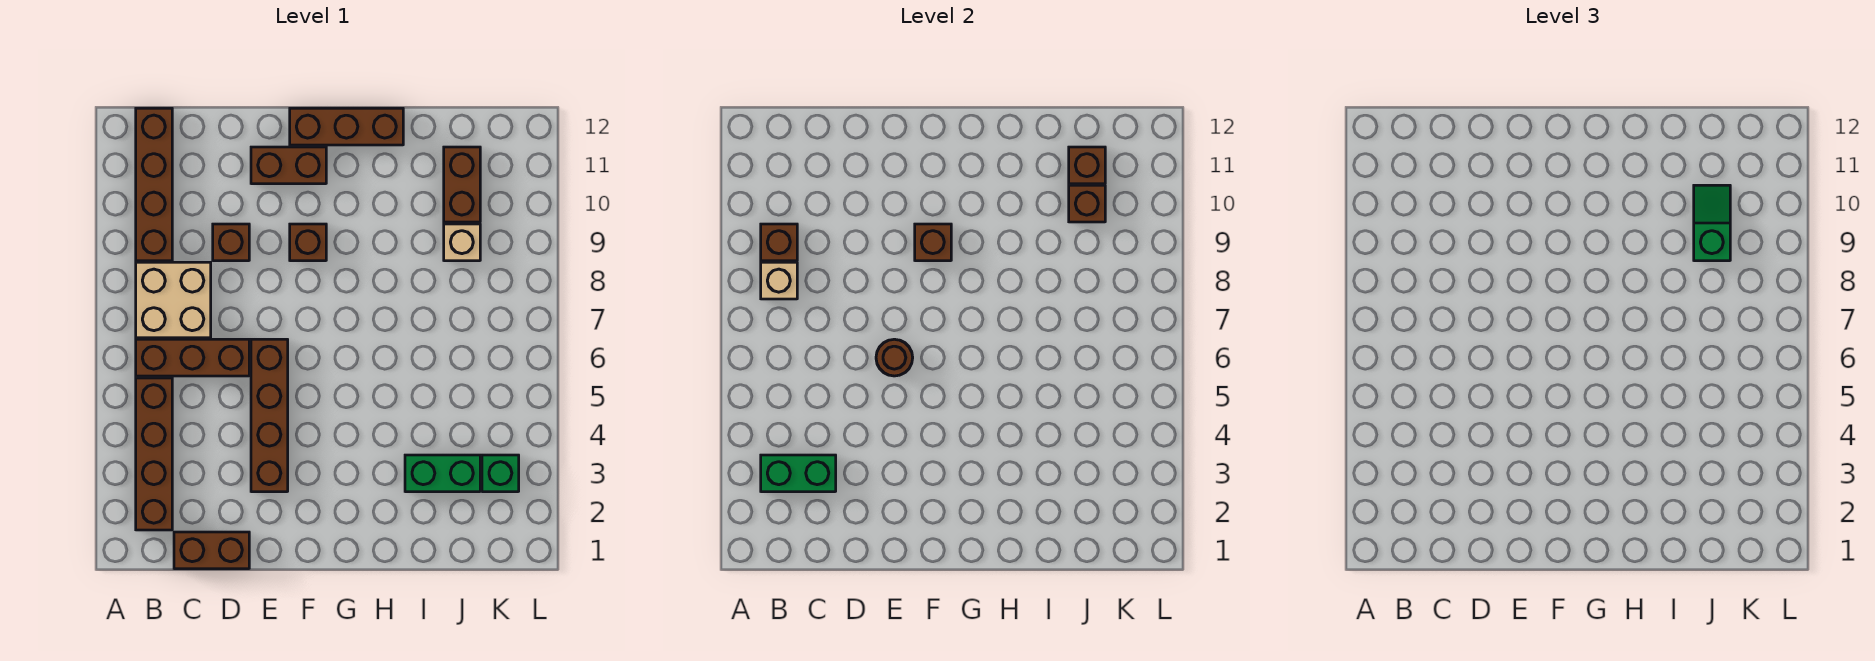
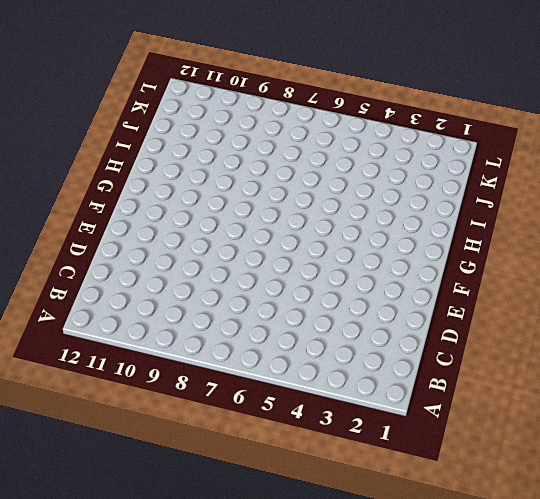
none -> brown brick B2:B5 level 1
none -> brown brick B6:D6 level 1
none -> tan brick B7:C8 level 1

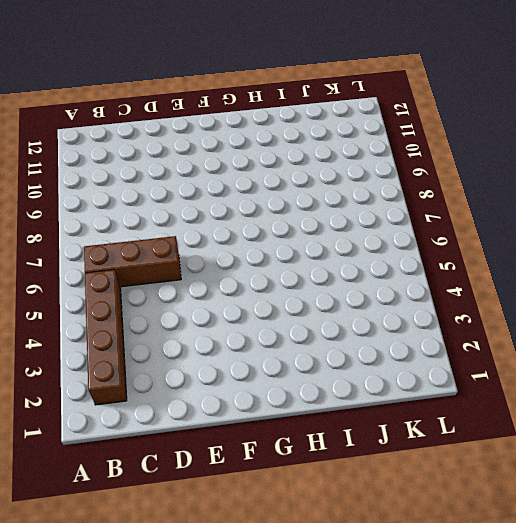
none -> tan brick B7:C8 level 1
none -> brown brick B9:B12 level 1
none -> brown brick C1:D1 level 1

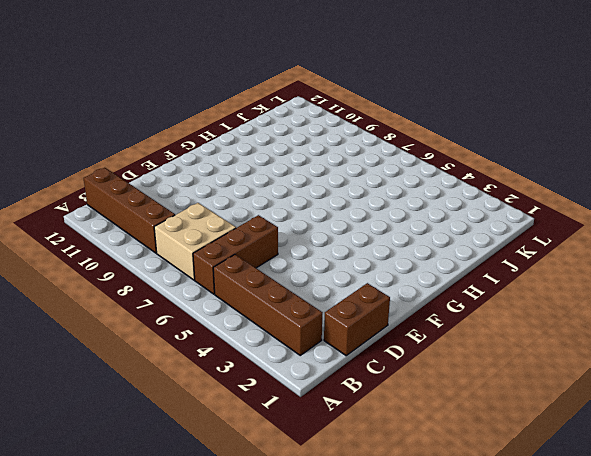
none -> brown brick D9 level 1
none -> brown brick E3:E6 level 1
none -> brown brick E11:F11 level 1

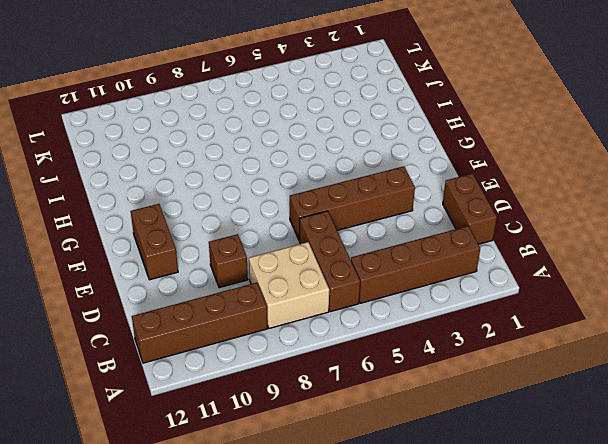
none -> brown brick F9 level 1
none -> brown brick F12:H12 level 1
none -> green brick I3:J3 level 1

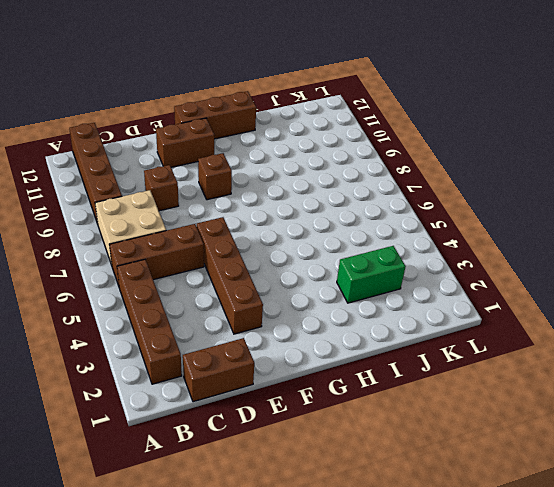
none -> tan brick J9 level 1
none -> brown brick J10:J11 level 1
none -> green brick K3 level 1

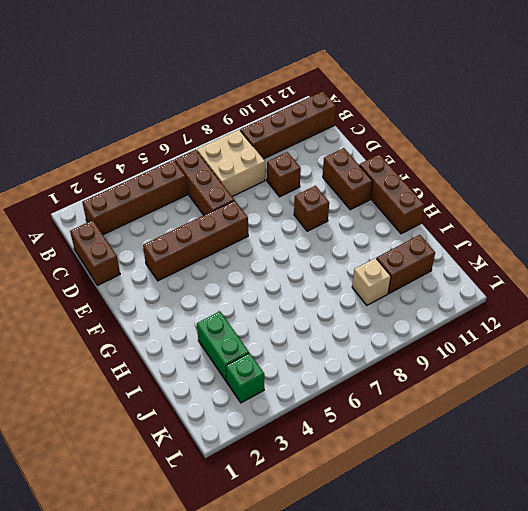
none -> green brick B3:C3 level 2
none -> tan brick B8 level 2
none -> brown brick B9 level 2

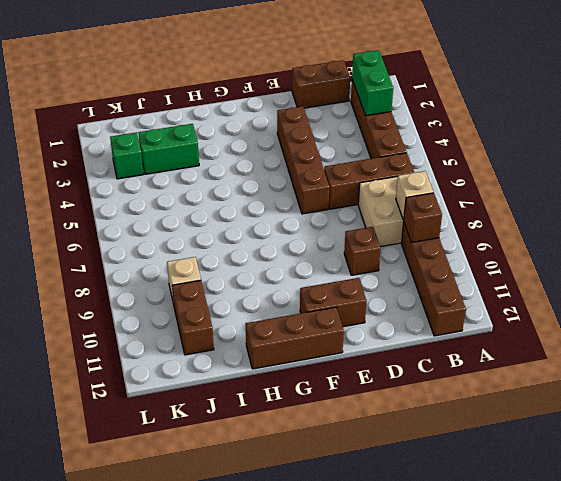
green brick B2:B3 level 2 -> green brick B3:C3 level 2
none -> brown brick F9 level 1
none -> brown round brick E6 level 2
none -> brown brick F9 level 2

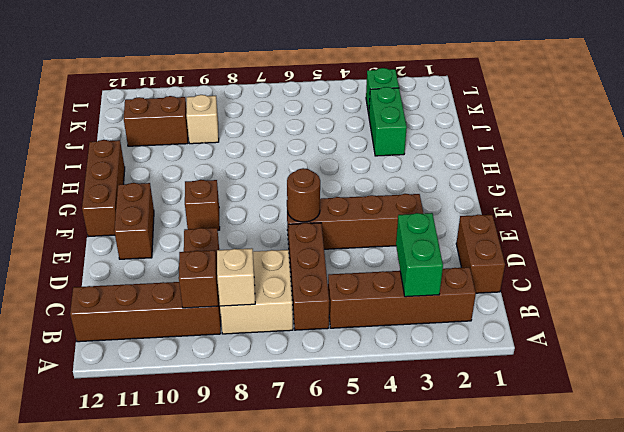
none -> brown brick F9 level 2
none -> brown brick J10 level 2
none -> brown brick J11 level 2

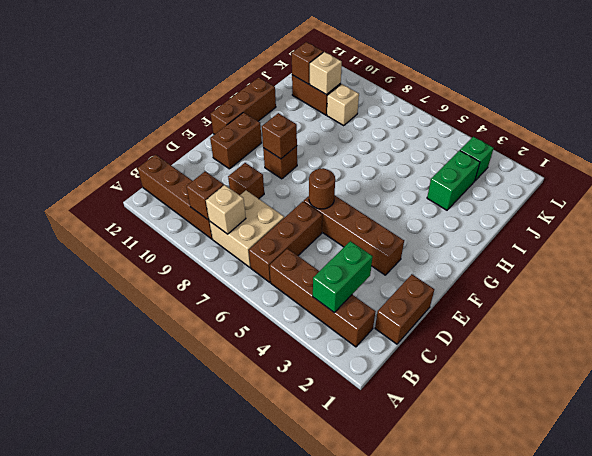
tan brick J10 level 2 -> brown brick J10 level 2
none -> green slope J9:J10 level 3 top 9

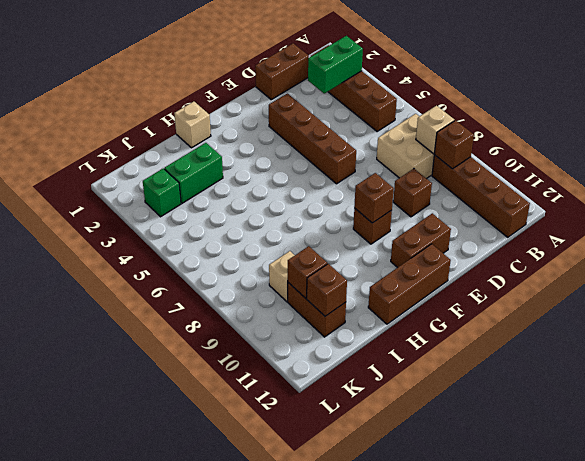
tan brick H1 level 1 -> none
none -> brown brick B6:D6 level 1
none -> brown round brick E6 level 2
none -> green slope J9:J10 level 3 top 9

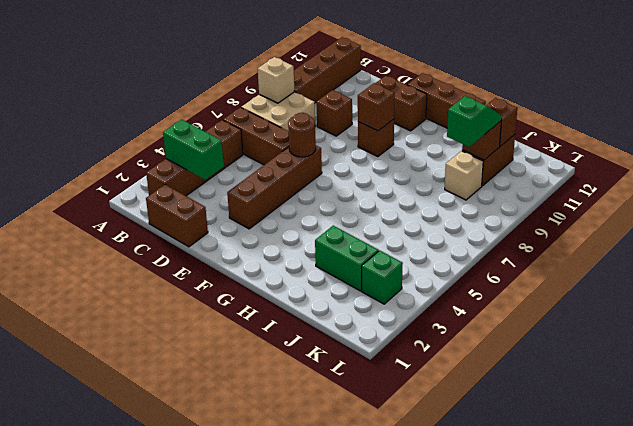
none -> brown brick B9 level 2

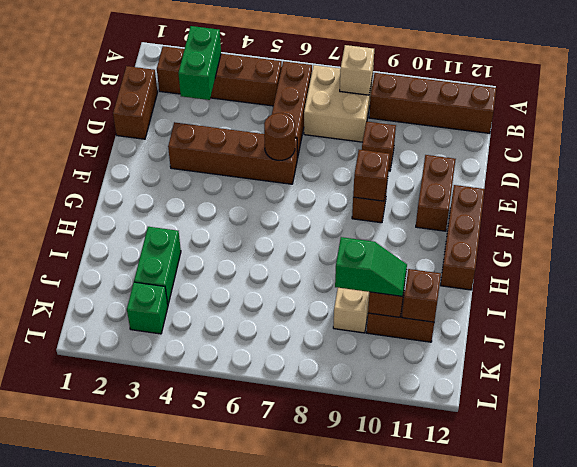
none -> brown brick B9 level 2

